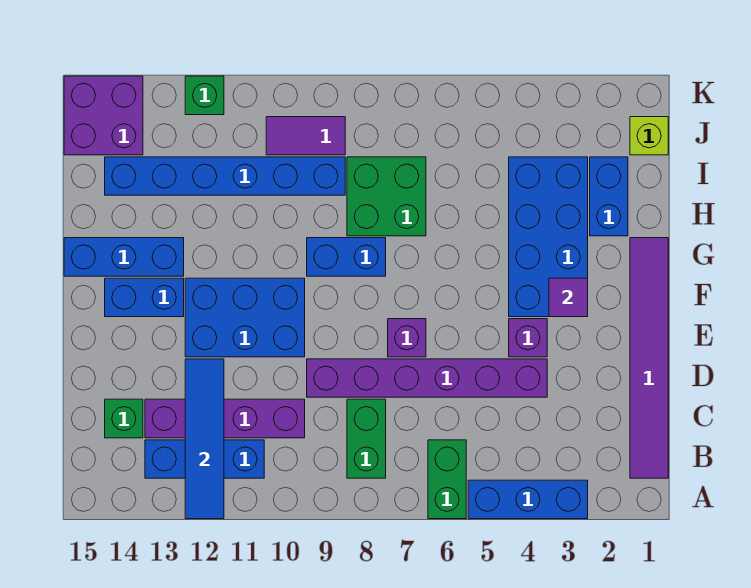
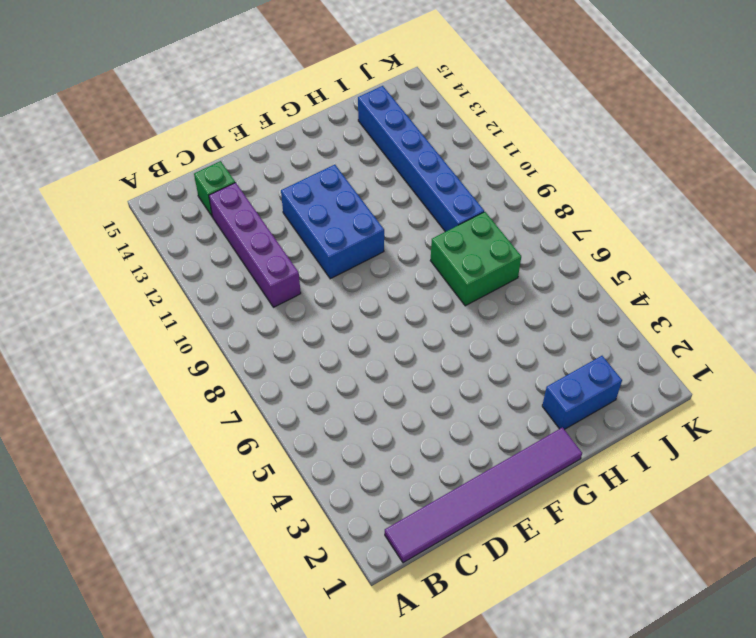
none -> blue brick A3:A5 level 1
none -> green brick A6:B6 level 1
none -> green brick B8:C8 level 1

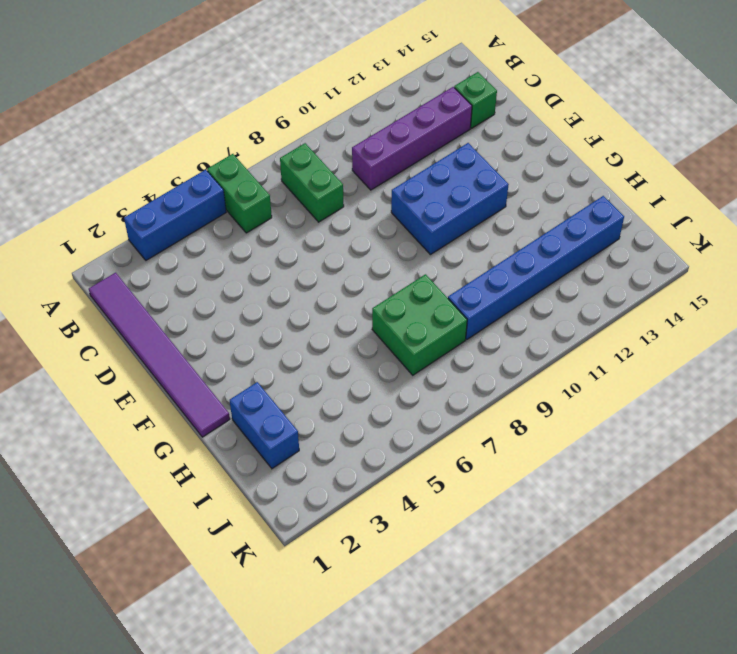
none -> blue brick B11:B13 level 1
none -> purple brick D4:D9 level 1
none -> purple brick E4 level 1

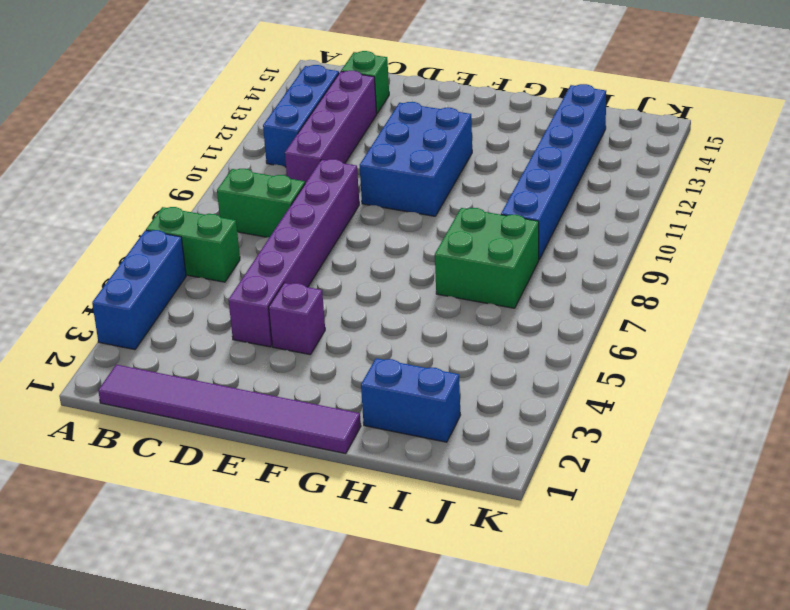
none -> purple brick E7 level 1
none -> blue brick F3:I4 level 1
none -> blue brick F13:F14 level 1

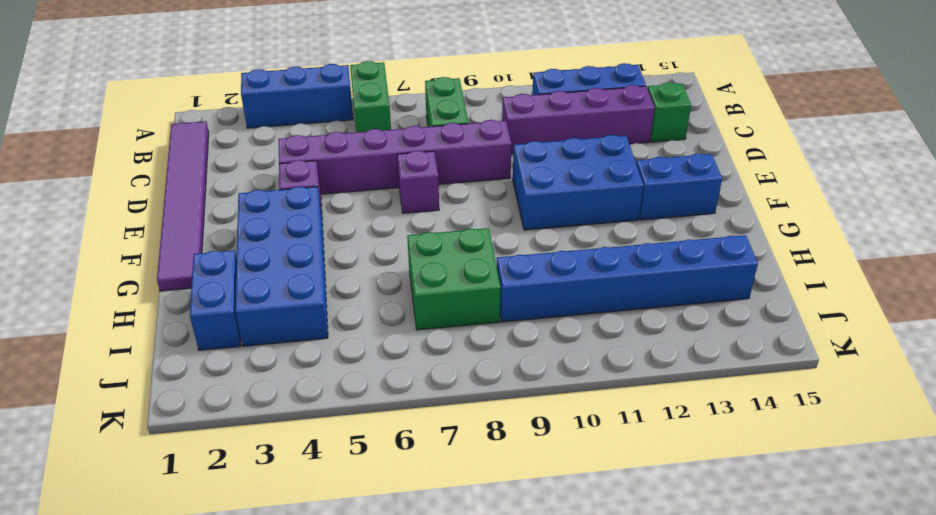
none -> blue brick G8:G9 level 1
none -> blue brick G13:G15 level 1
none -> lime brick J1 level 1

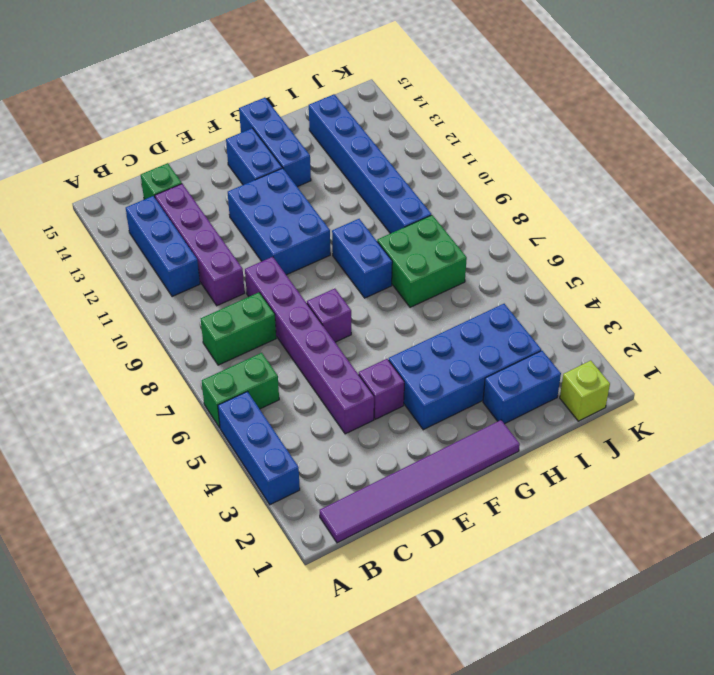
none -> purple tile J9:J10 level 1
none -> purple brick J14:K15 level 1
none -> green brick K12 level 1

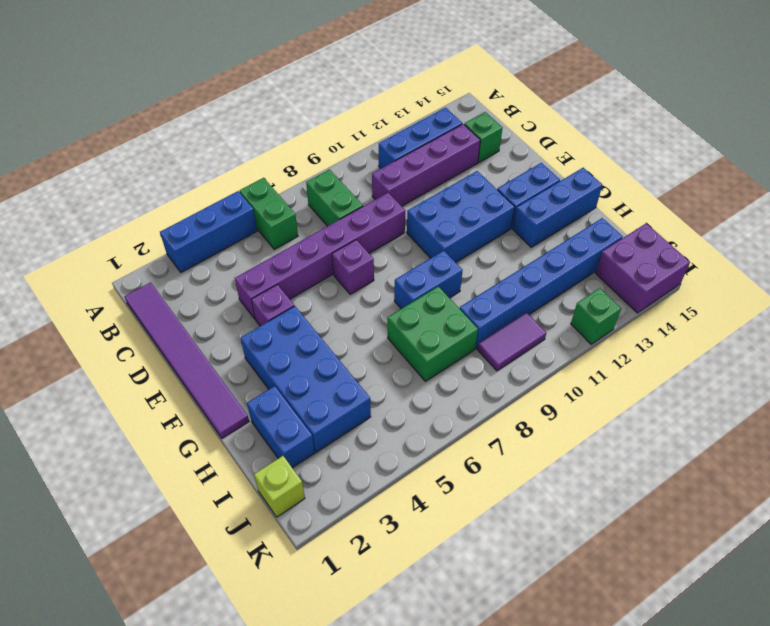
none -> blue tile A12:D12 level 2
none -> purple tile F3 level 2

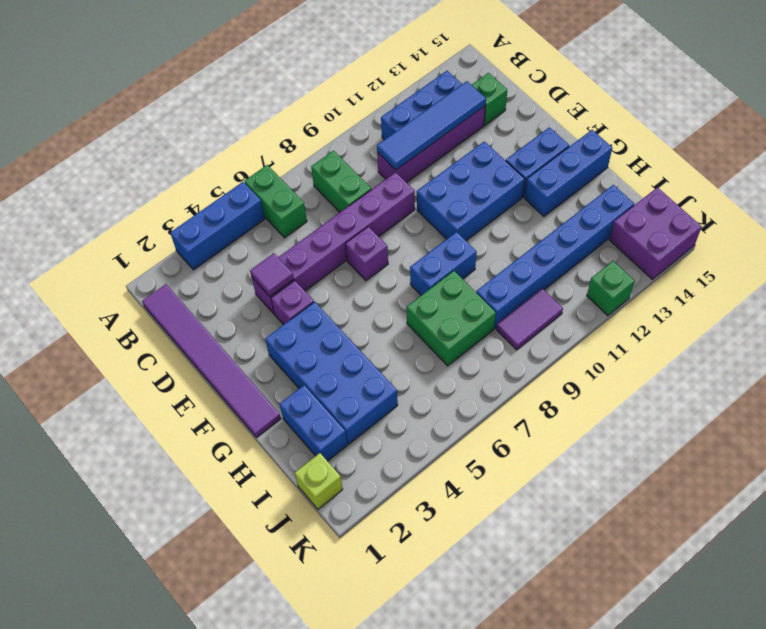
blue tile C10:C13 level 2 -> blue tile A12:D12 level 2
purple tile D4 level 2 -> purple tile F3 level 2

